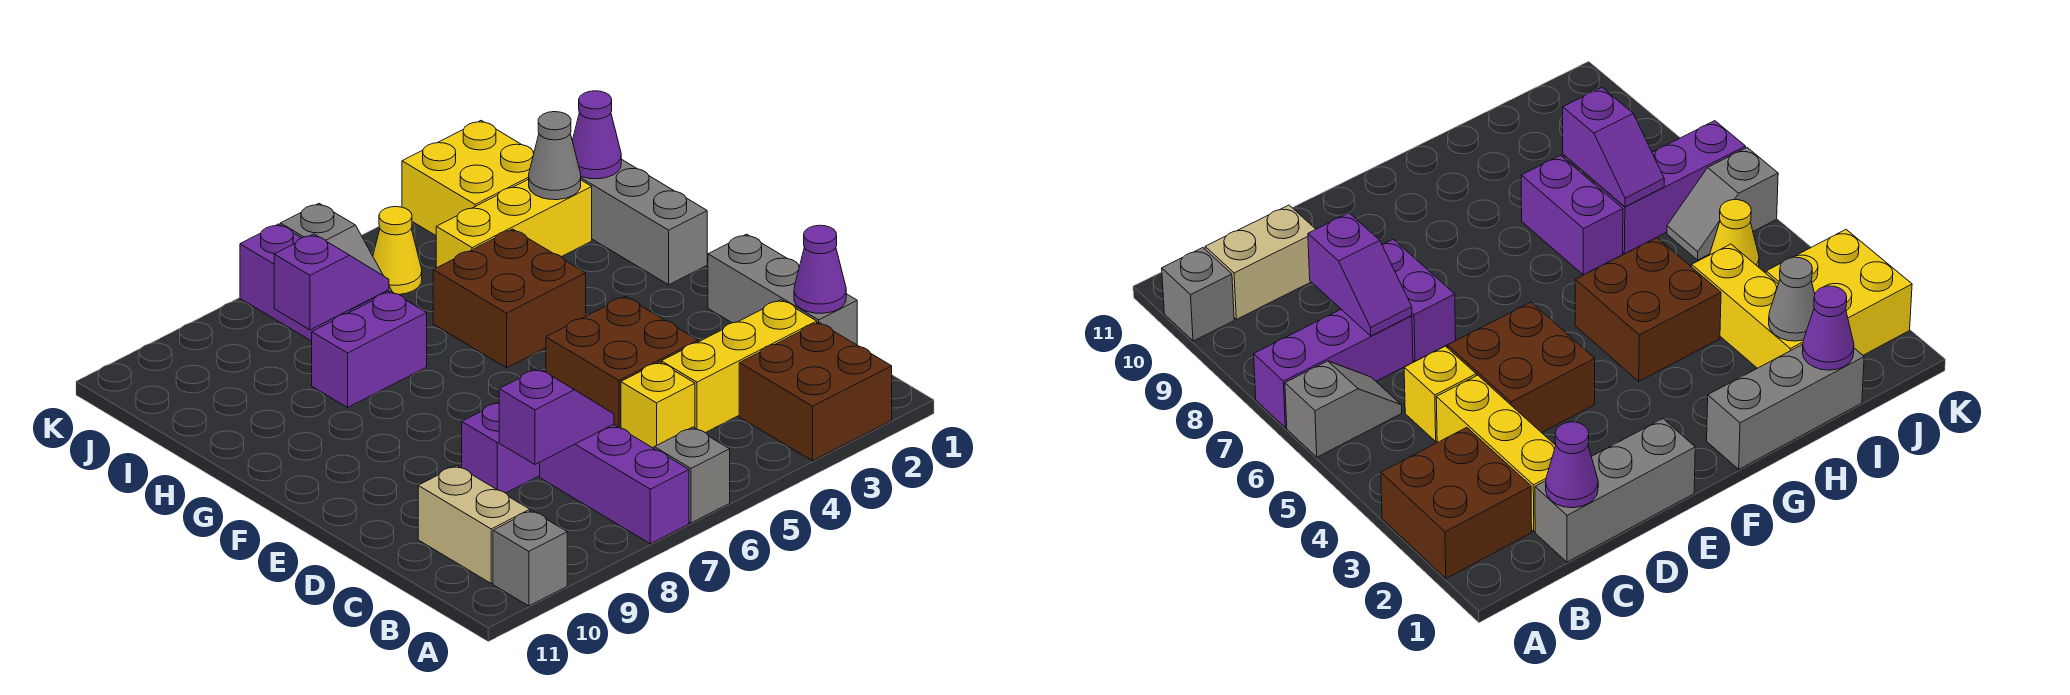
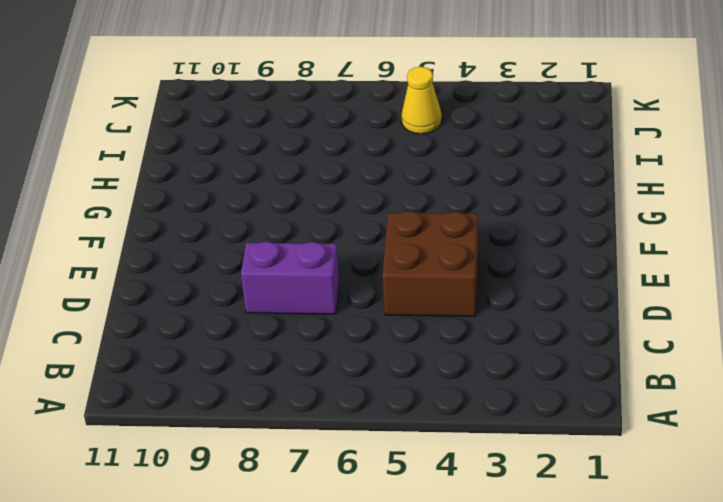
none -> brown brick A2:B3 level 1
none -> grey slope A6:B6 level 1 top A
none -> purple brick A7:C7 level 1

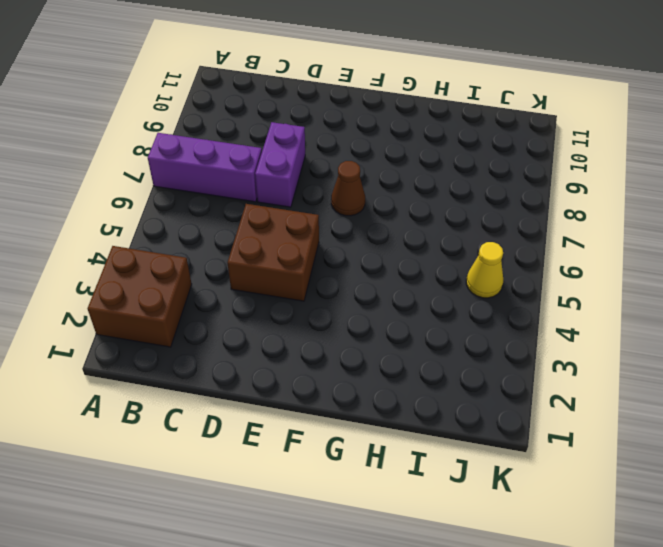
brown cone F7 level 1 -> none
none -> grey slope A6:B6 level 1 top A
none -> grey brick A10 level 1
none -> tan brick B10:C10 level 1

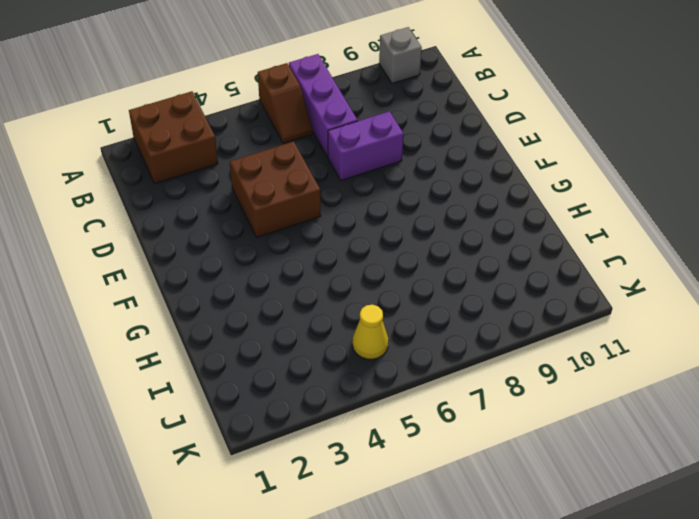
brown slope A6:B6 level 1 top A -> grey slope A6:B6 level 1 top A
none -> tan brick B10:C10 level 1
none -> grey brick C1:E1 level 1
none -> yellow brick C2:C4 level 1

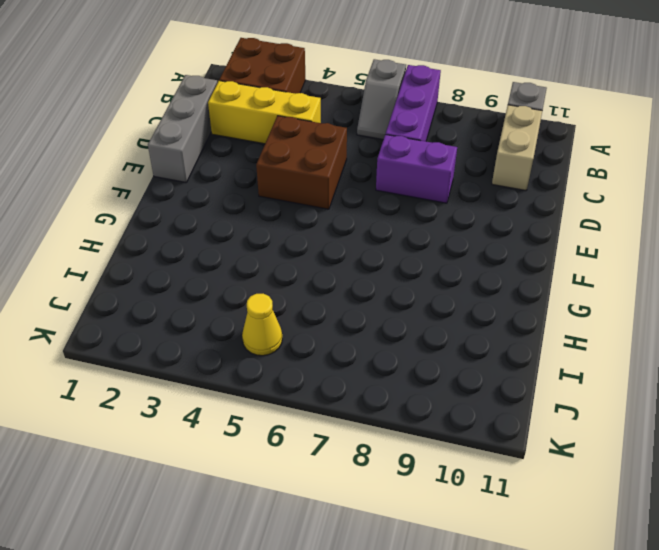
none -> yellow brick C5 level 1
none -> grey brick G1:I1 level 1
none -> brown brick G4:H5 level 1

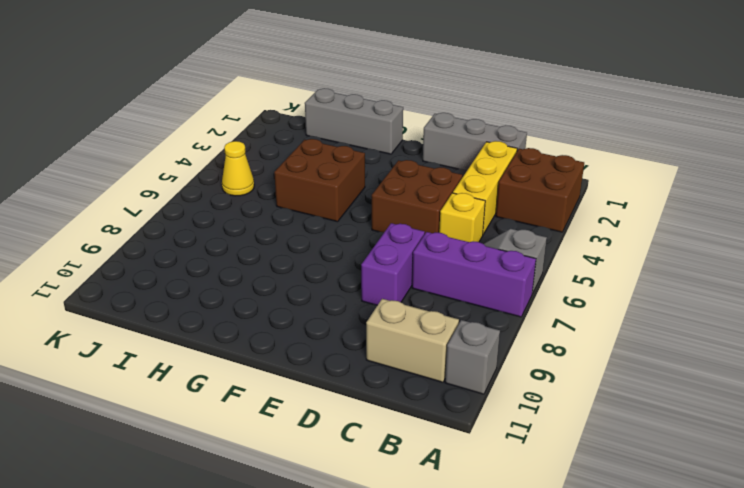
none -> purple brick H7:H8 level 1
none -> yellow brick I2:I4 level 1
none -> purple brick I7:K7 level 1

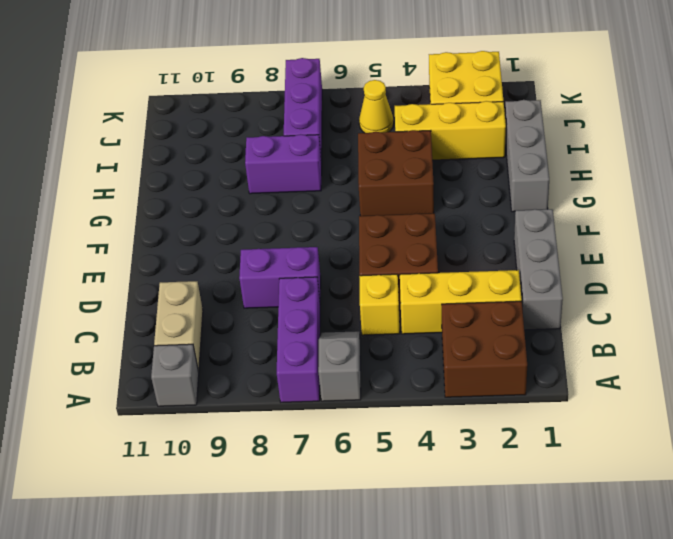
none -> grey slope J6:K6 level 1 top K
none -> purple cone C1 level 2
none -> purple slope C7:C8 level 2 top 8

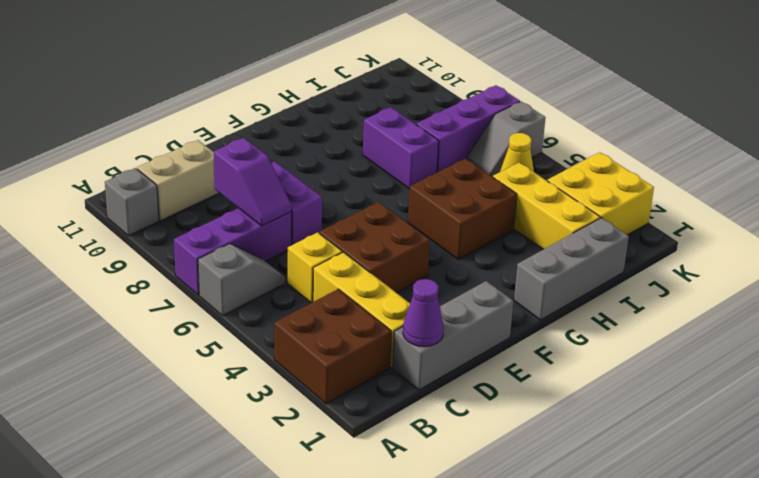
none -> purple cone I1 level 2
none -> grey cone I2 level 2
none -> purple slope I7:I8 level 2 top 8

